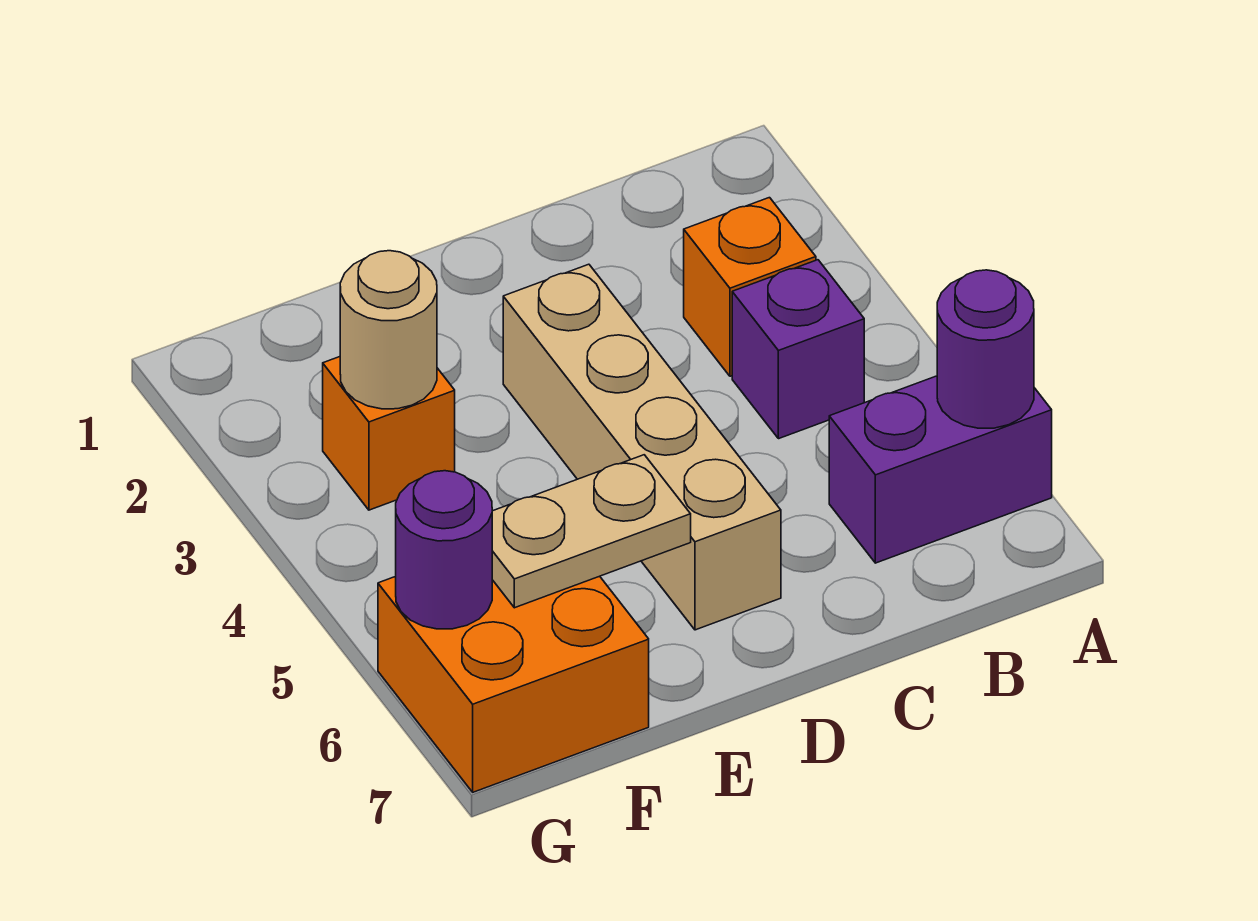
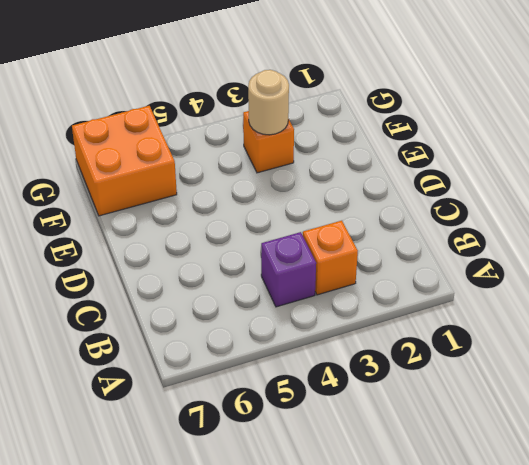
none -> purple brick A6:B6 level 1
none -> tan brick D3:D6 level 1

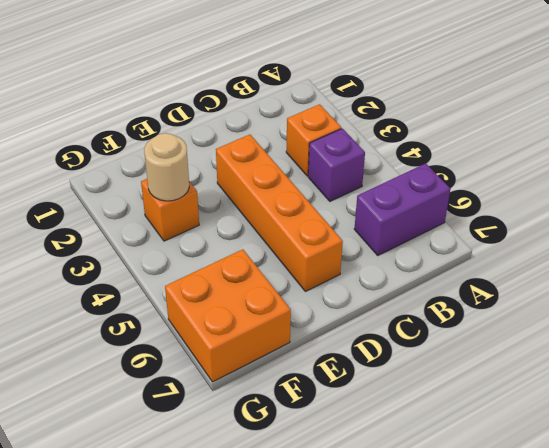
orange brick D3:D6 level 1 -> tan brick D3:D6 level 1
none -> purple round brick A6 level 2
none -> tan plate E6:F6 level 2

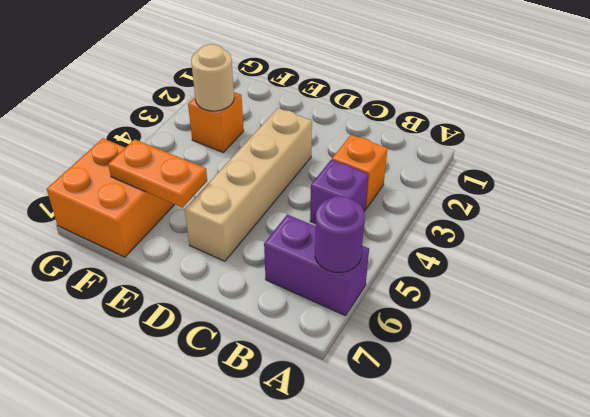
orange plate E6:F6 level 2 -> tan plate E6:F6 level 2
none -> purple round brick G6 level 2

